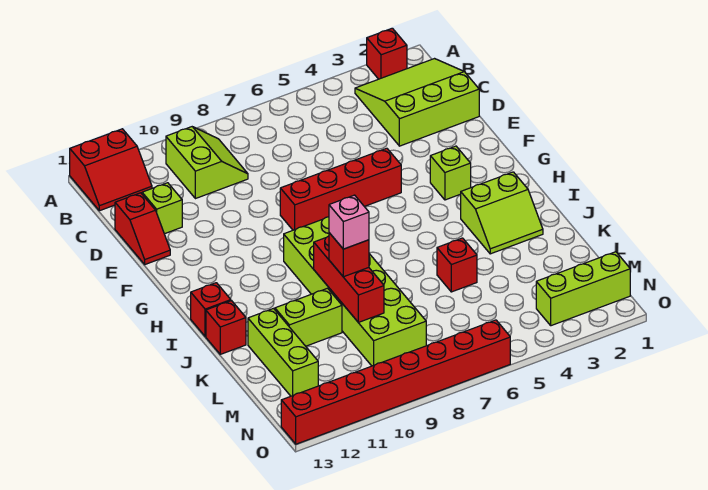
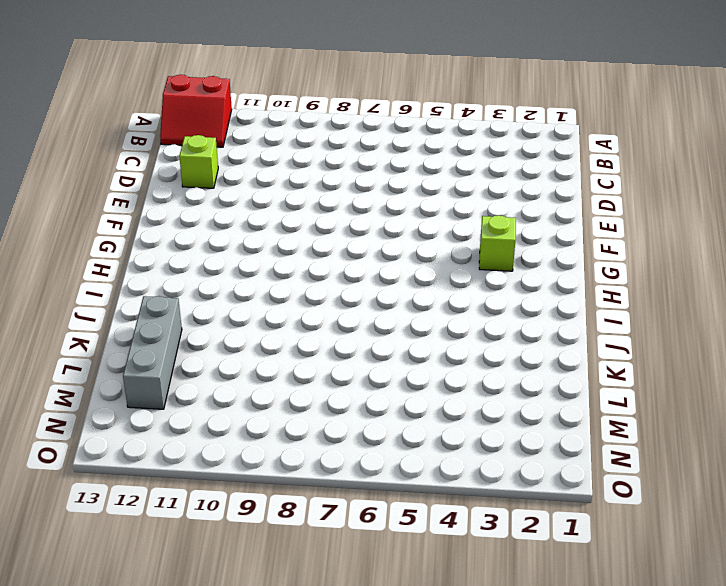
grey brick K12:M12 level 1 -> lime brick K12:M12 level 1
none -> red brick A2 level 1
none -> lime slope B1:D3 level 1 top D
none -> lime slope B9:C10 level 1 top 10

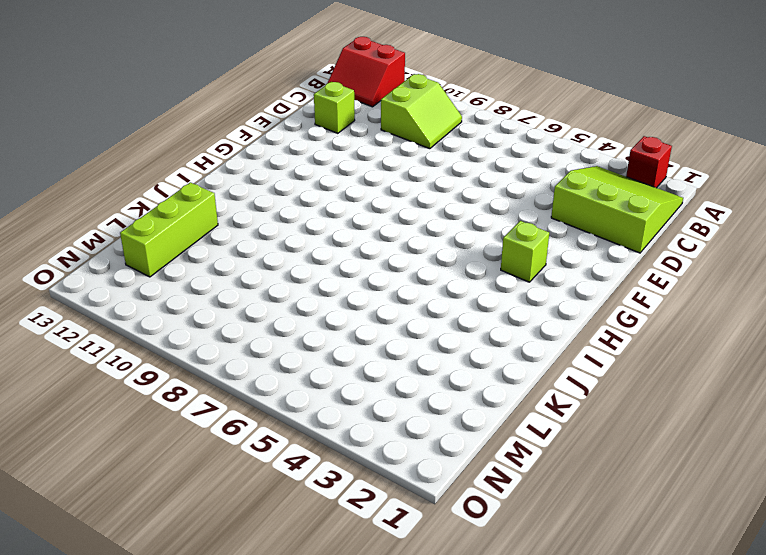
none -> red slope D13:E13 level 1 top D
none -> red brick F5:F8 level 1
none -> lime brick H8:M9 level 1

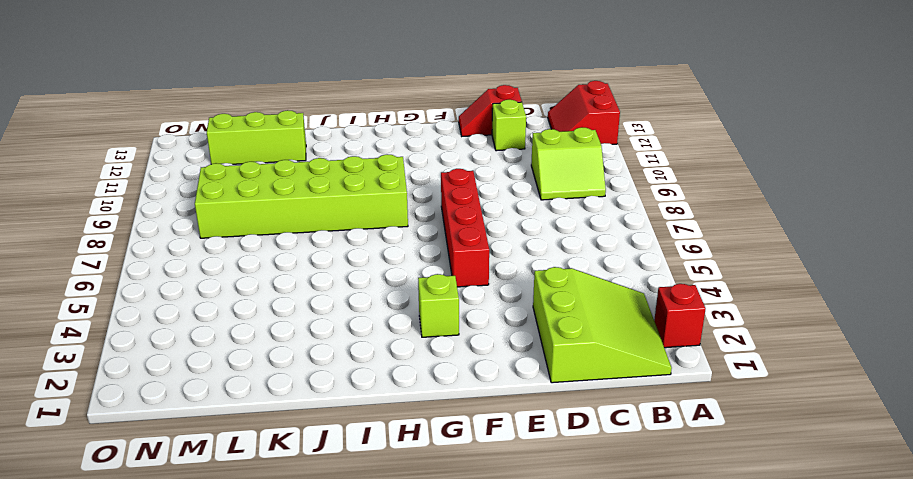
none -> lime slope I2:J3 level 1 top I
none -> red brick I13 level 1
none -> red brick J13 level 1

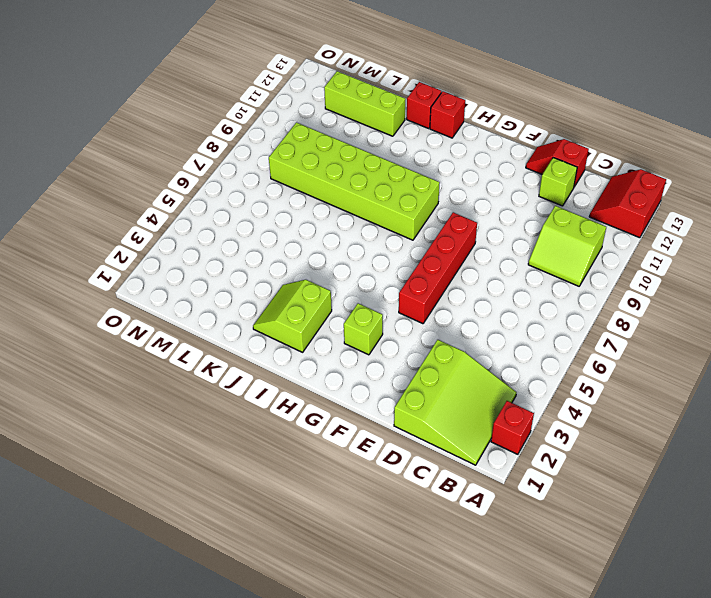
none -> red brick K5 level 1
none -> lime brick K10:K11 level 1
none -> lime brick N1:N3 level 1

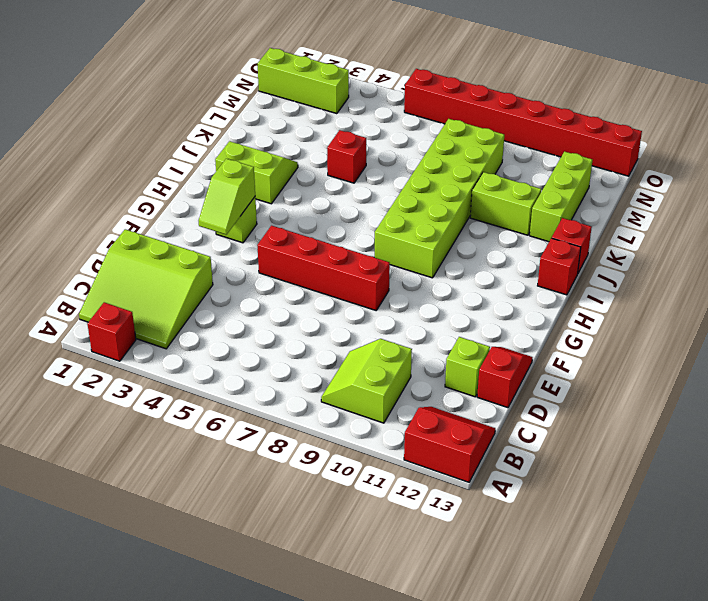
lime slope F3:G3 level 2 top G -> none
none -> red brick J9:L9 level 2
none -> red brick K9 level 3
none -> pink brick K9 level 4

